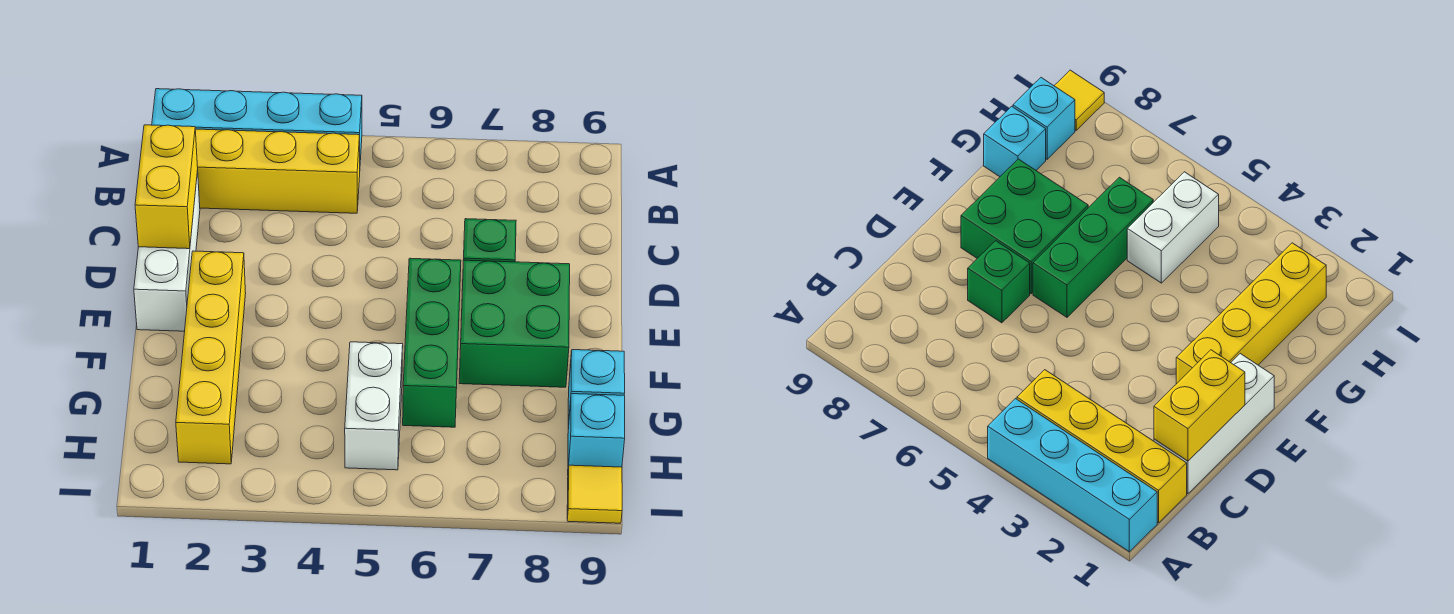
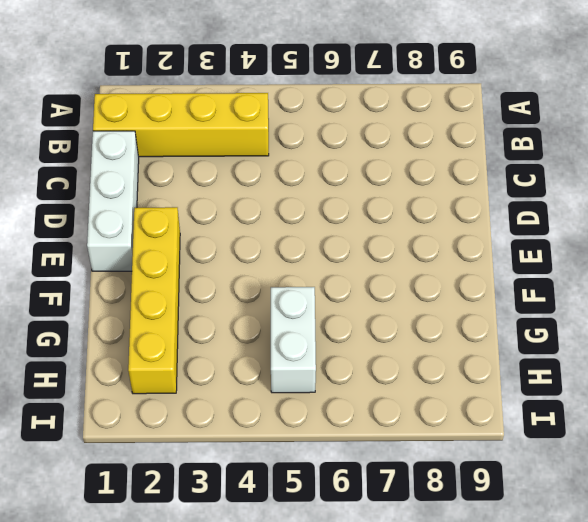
none -> cyan brick A1:A4 level 1
none -> green brick D7 level 1
none -> green brick E6:G6 level 1

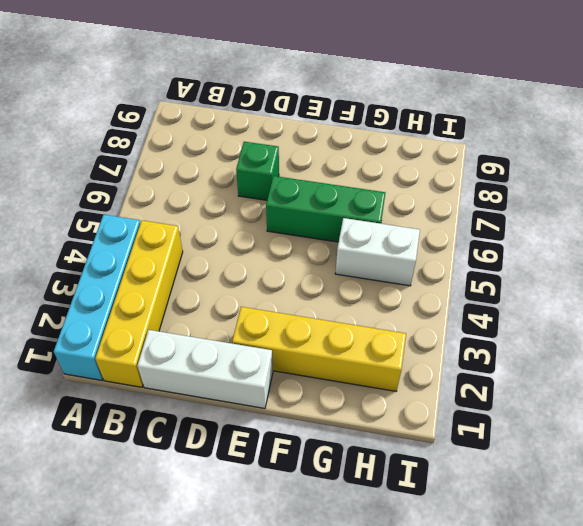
none -> green brick E7:F8 level 1
none -> cyan brick G9 level 1
none -> cyan brick H9 level 1

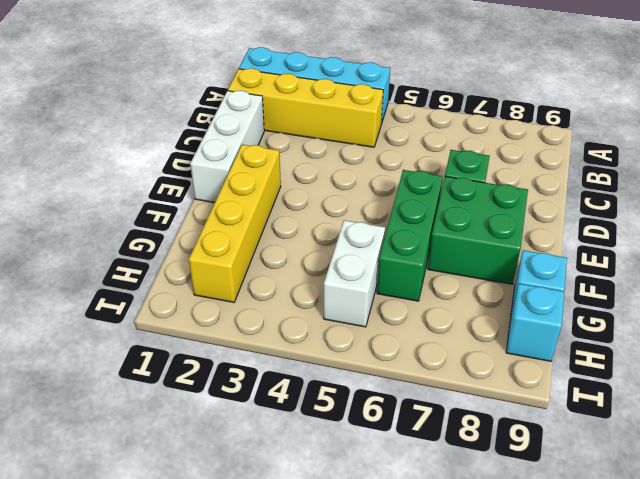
none -> yellow tile I9 level 1
none -> yellow brick C1:D1 level 2

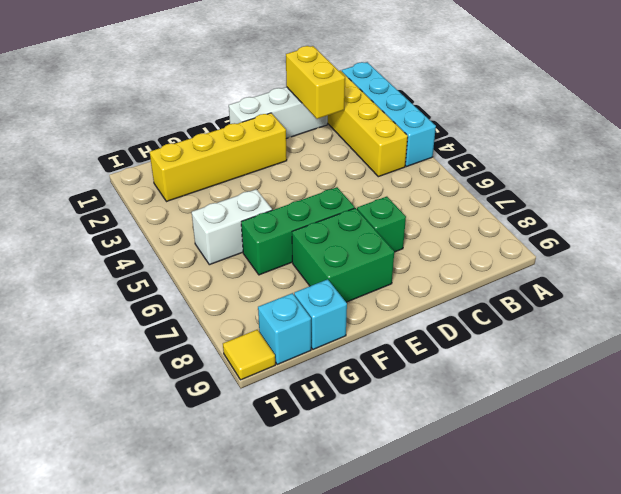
yellow brick C1:C2 level 2 -> yellow brick C1:D1 level 2

